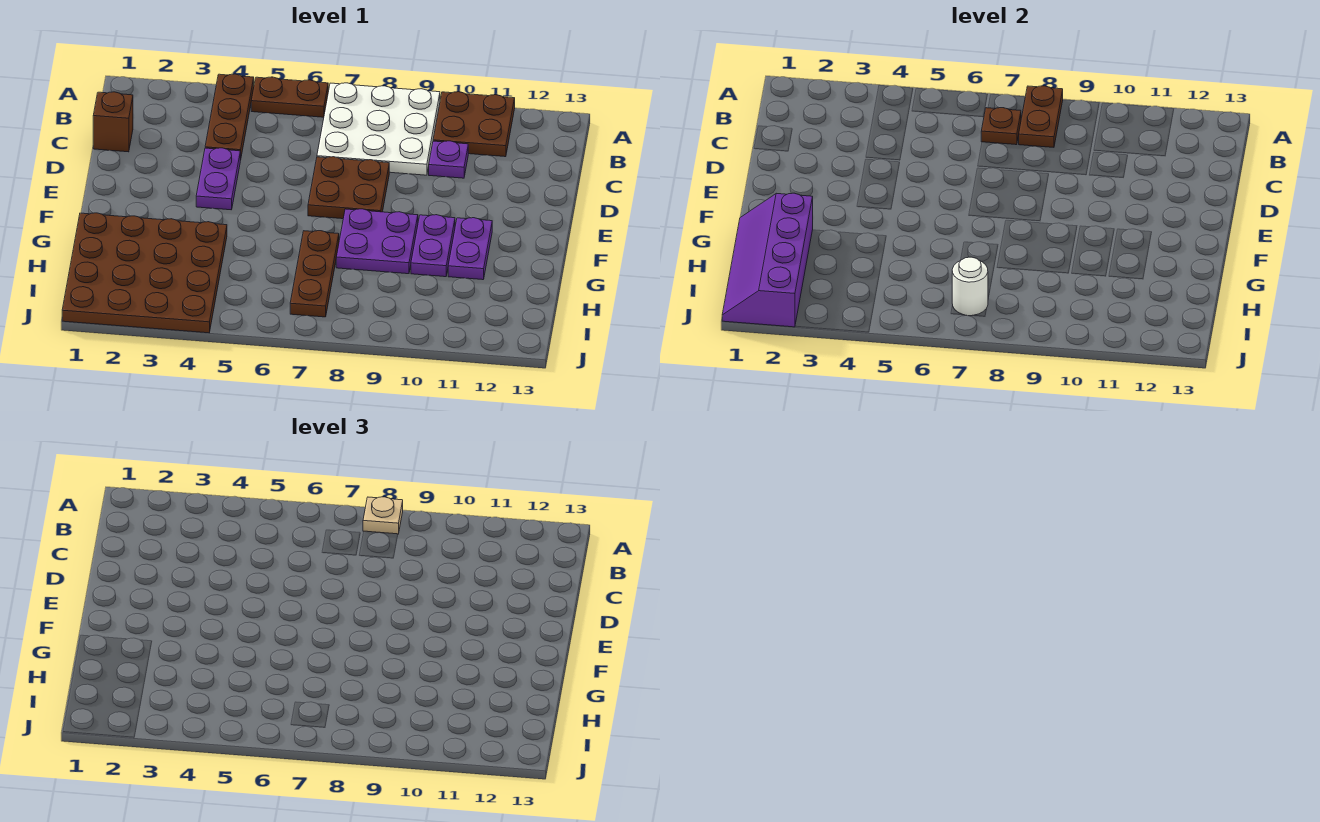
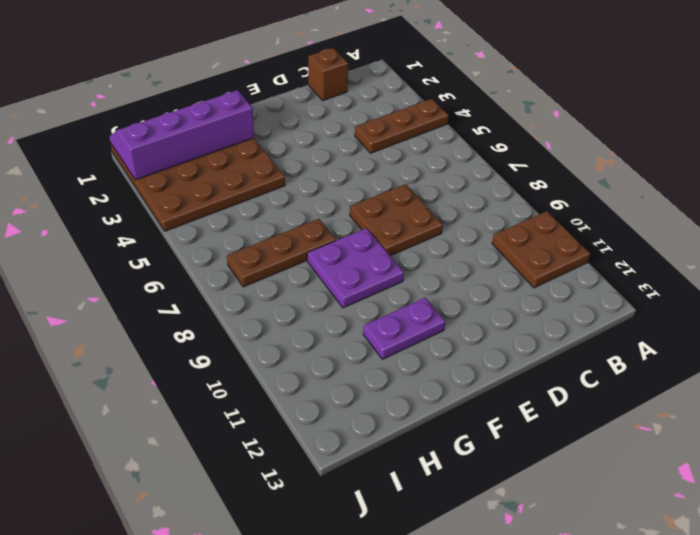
none -> brown plate A5:A6 level 1
none -> white plate A7:C9 level 1
none -> purple plate C10 level 1

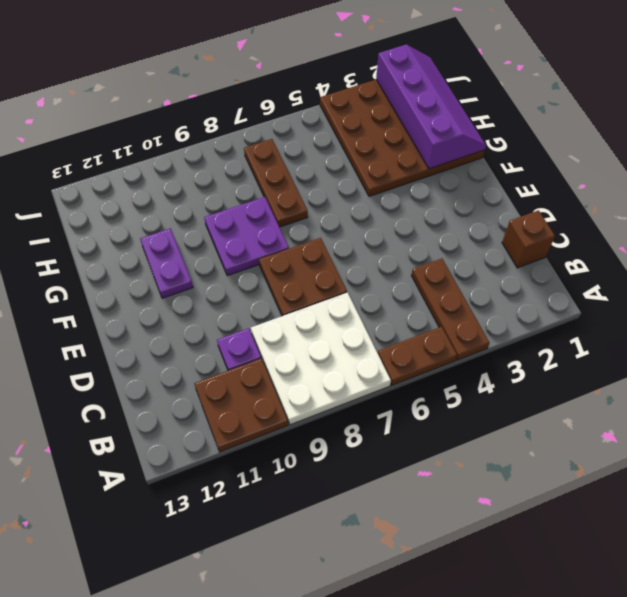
none -> purple plate D4:E4 level 1
none -> purple plate F10:G10 level 1
none -> brown plate A8:B8 level 2

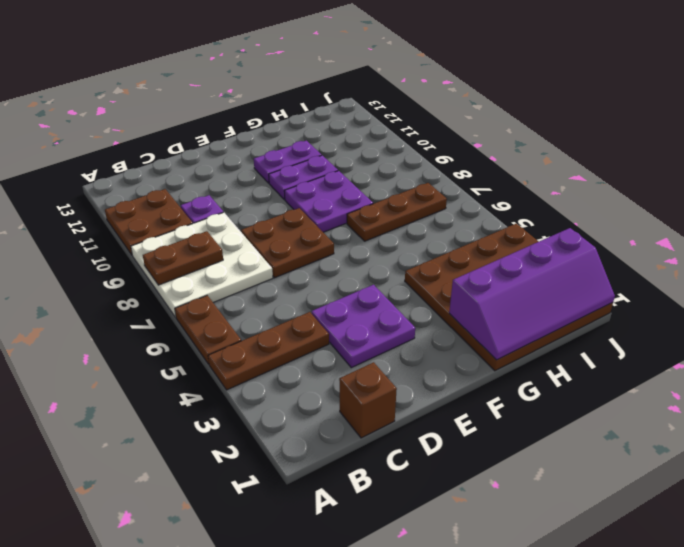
purple plate D3:E4 level 1 -> purple plate D4:E4 level 1
none -> brown plate B7 level 2
none -> white round brick I7 level 2
none -> tan plate A8 level 3

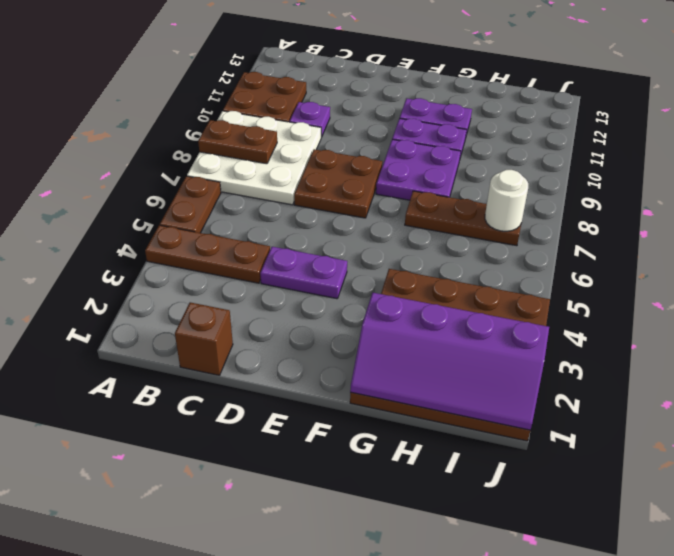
none -> brown plate B7 level 2
none -> tan plate A8 level 3

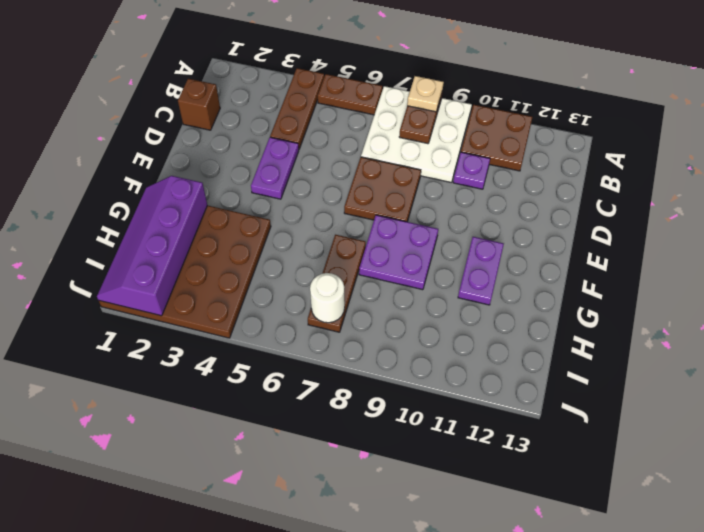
none -> purple plate F10:G10 level 1
none -> brown plate B7 level 2

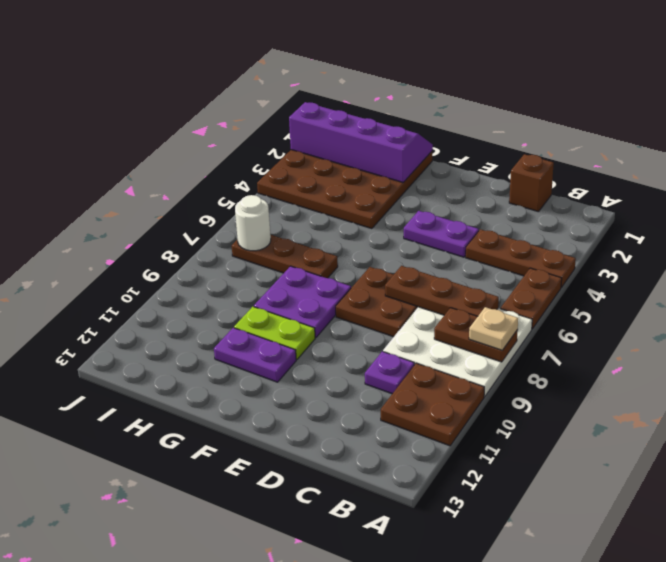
brown plate B7:D7 level 2 -> brown plate B7 level 2
lime plate F10:G10 level 1 -> purple plate F10:G10 level 1

